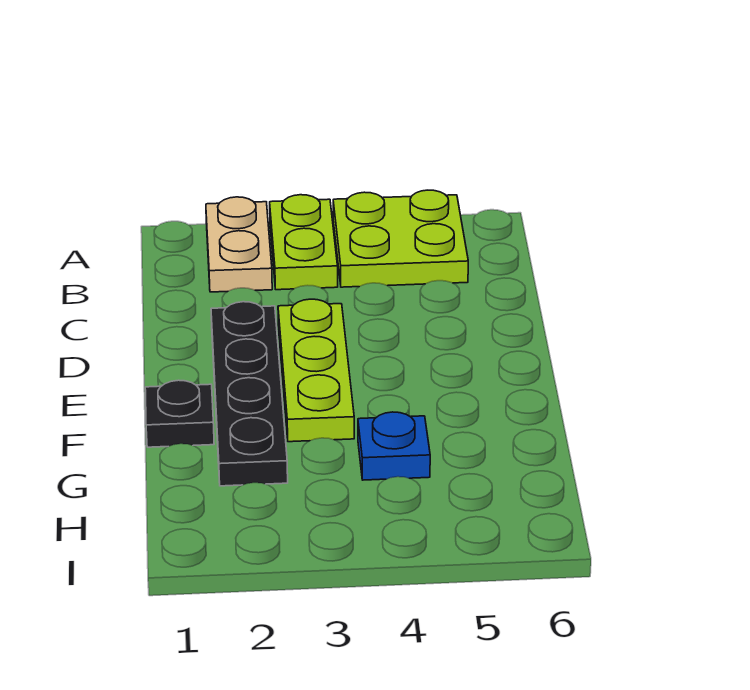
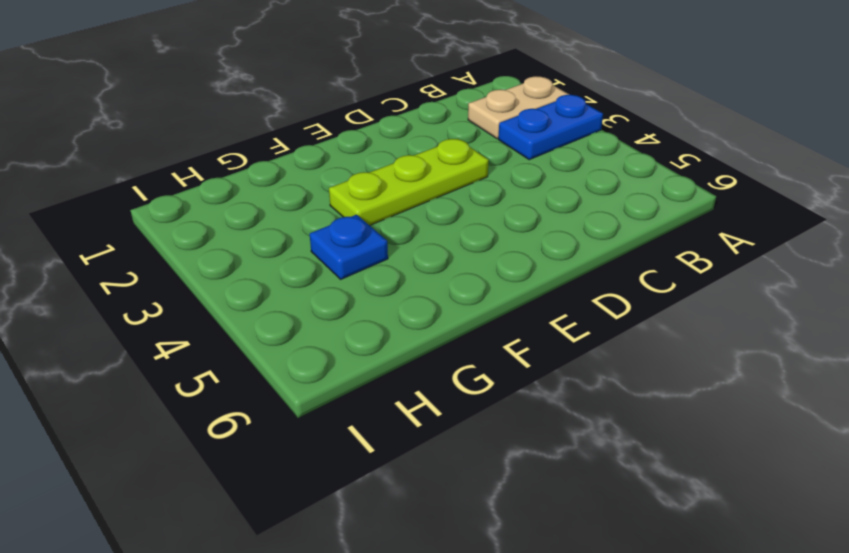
blue plate A3:B3 level 1 -> lime plate A3:B3 level 1
none -> lime plate A4:B5 level 1
none -> black plate D2:G2 level 1

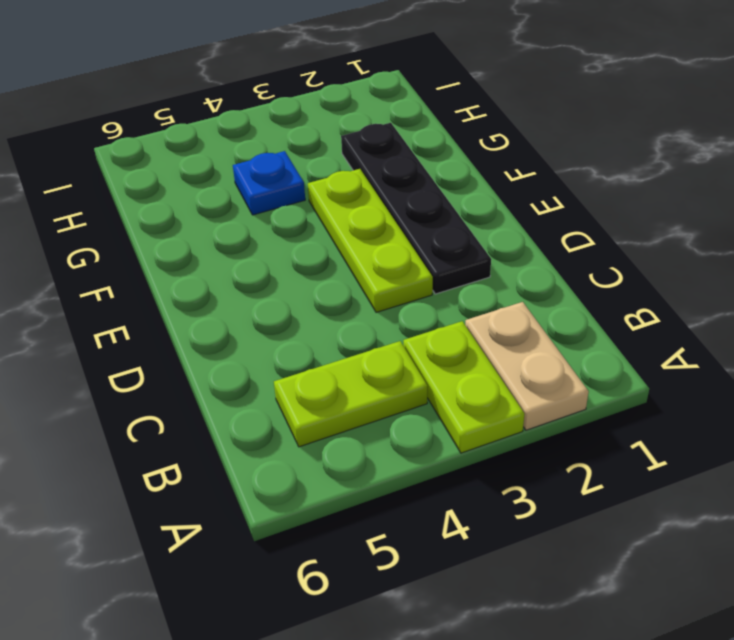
lime plate B4:B5 level 1 -> lime plate A4:B5 level 1
none -> black plate F1 level 1

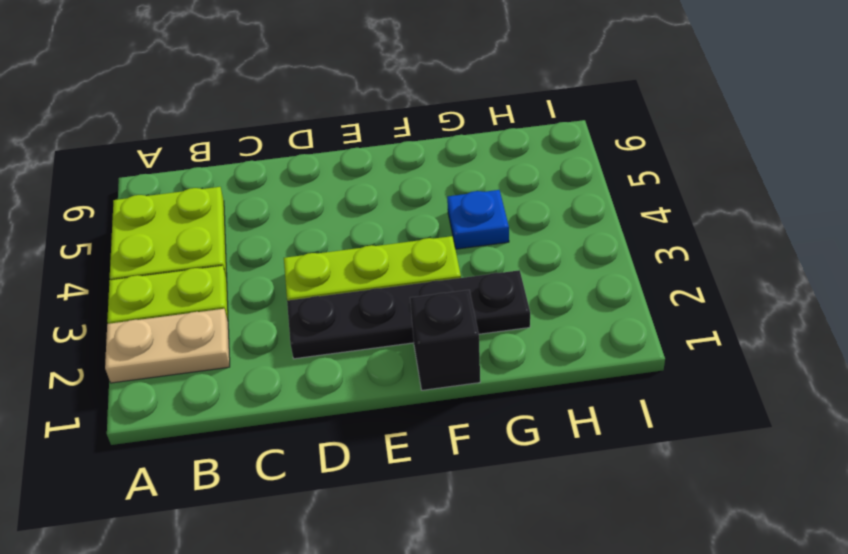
black brick F1 level 1 -> black plate F1 level 1

